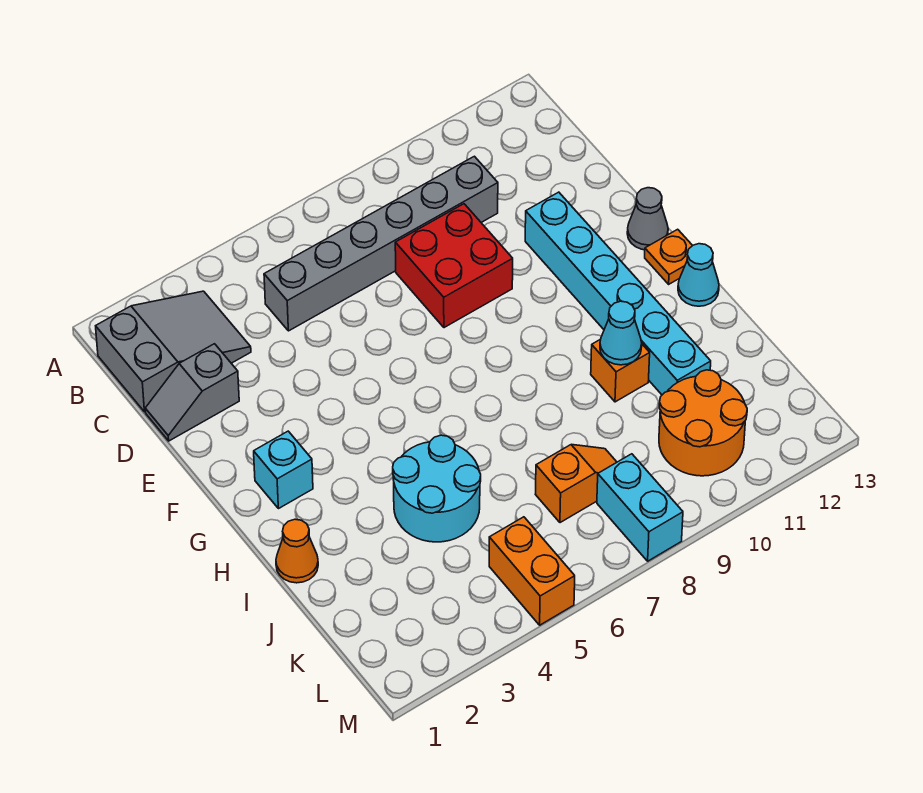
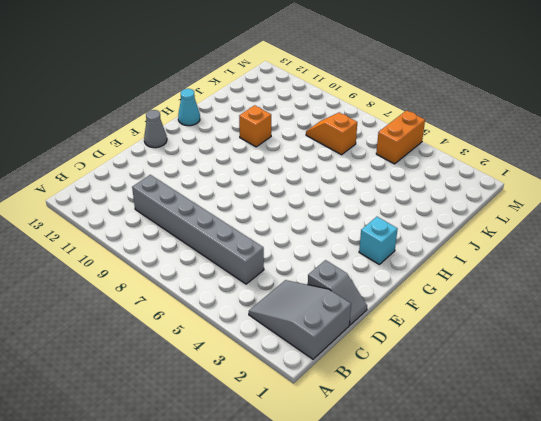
none -> red brick D8:E9 level 1
none -> cyan brick E11:J11 level 1
none -> orange plate G13 level 1

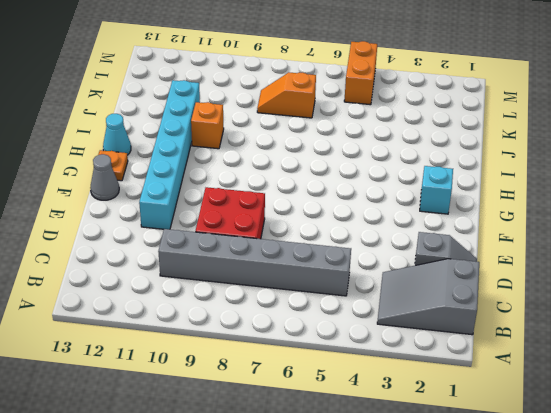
none -> orange cone I1 level 1
none -> cyan round brick I4:J5 level 1
none -> orange round brick K10:L11 level 1

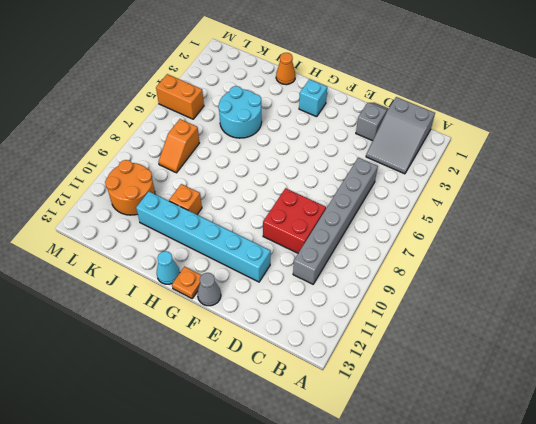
none -> cyan brick L8:M8 level 1
none -> cyan cone I10 level 2

